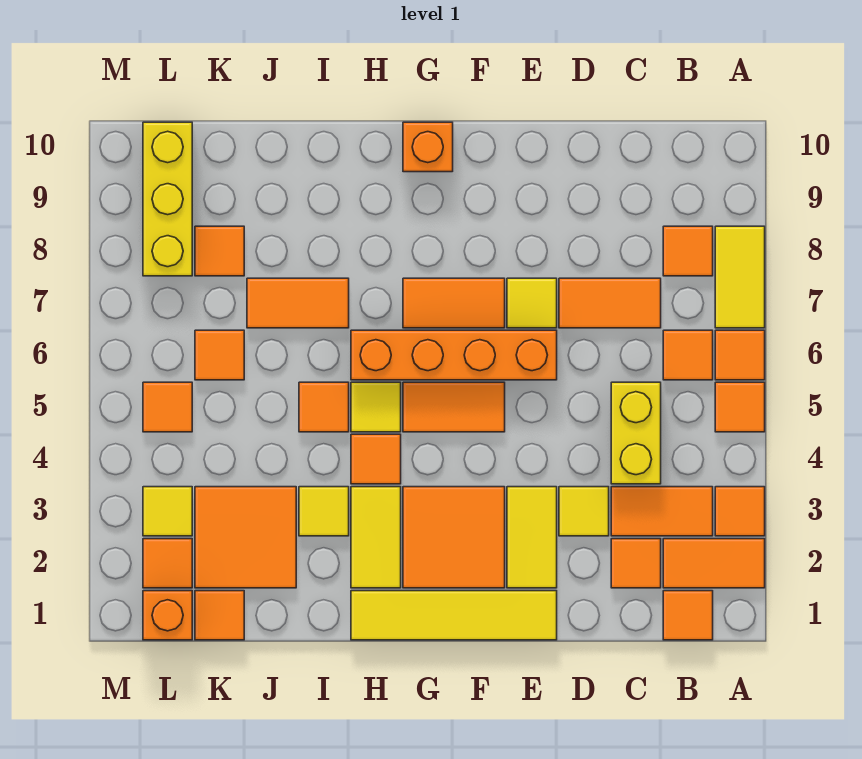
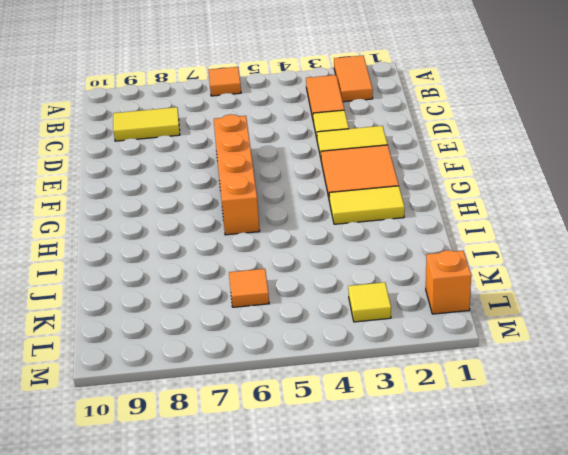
yellow tile C8:C9 level 1 -> yellow tile A7:A8 level 1
none -> orange tile A3 level 1
none -> orange tile A5 level 1
none -> orange tile B1 level 1
none -> orange tile B6 level 1

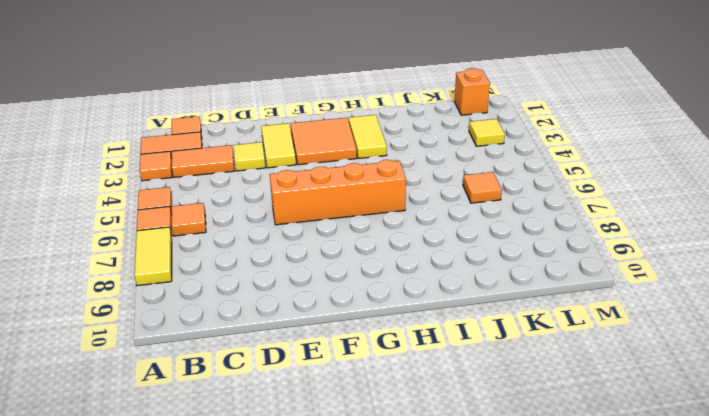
none -> orange tile B8 level 1
none -> orange tile C2 level 1
none -> yellow brick C4:C5 level 1
none -> orange tile C7:D7 level 1

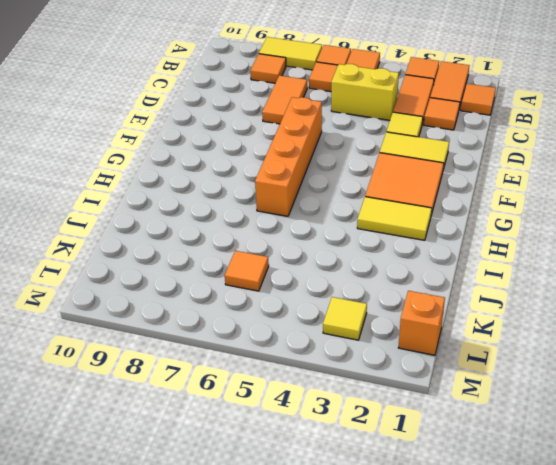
none -> yellow tile E1:H1 level 1
none -> yellow tile E7 level 1
none -> orange tile F5:G5 level 1
none -> orange tile F7:G7 level 1

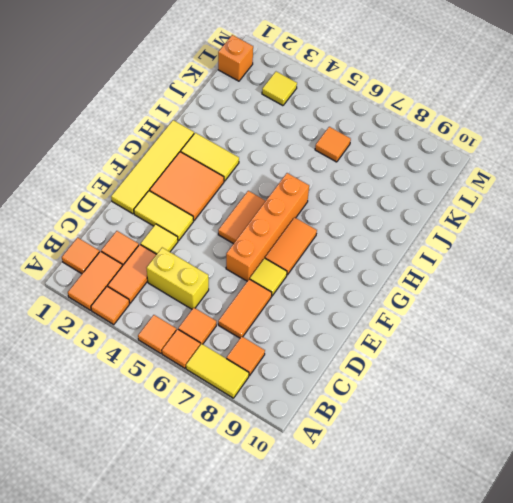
none -> orange brick G10 level 1
none -> orange tile H4 level 1
none -> yellow tile H5 level 1
none -> yellow tile I3 level 1

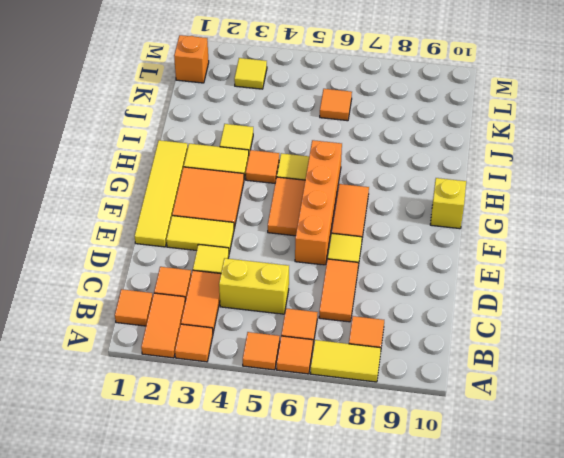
yellow brick G10 level 1 -> orange brick G10 level 1
none -> orange tile I5 level 1
none -> orange tile I7:J7 level 1
none -> orange tile J2:K3 level 1
none -> orange tile K1 level 1

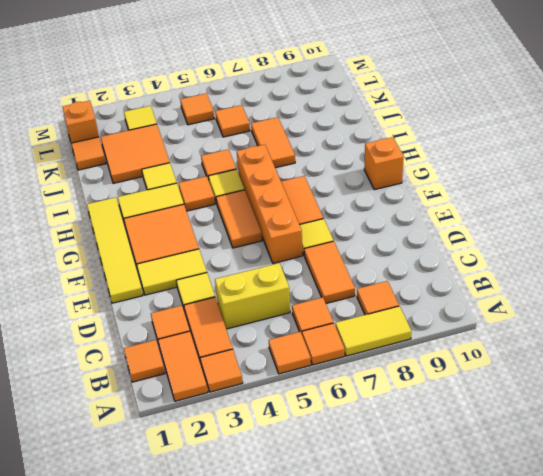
none -> orange tile K8 level 1
none -> orange tile L2 level 1
none -> yellow brick L8:L10 level 1

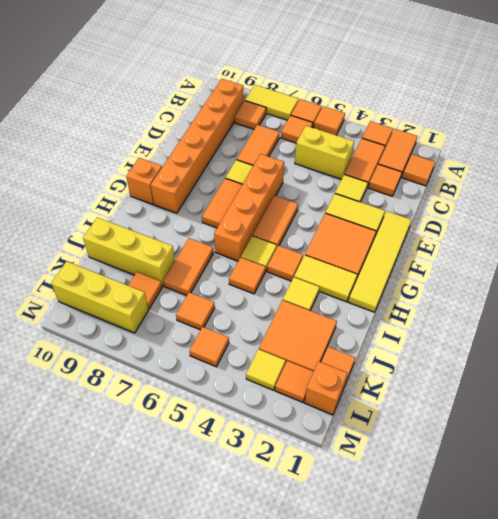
orange brick B9:G9 level 1 -> none
yellow brick J8:J10 level 1 -> none

